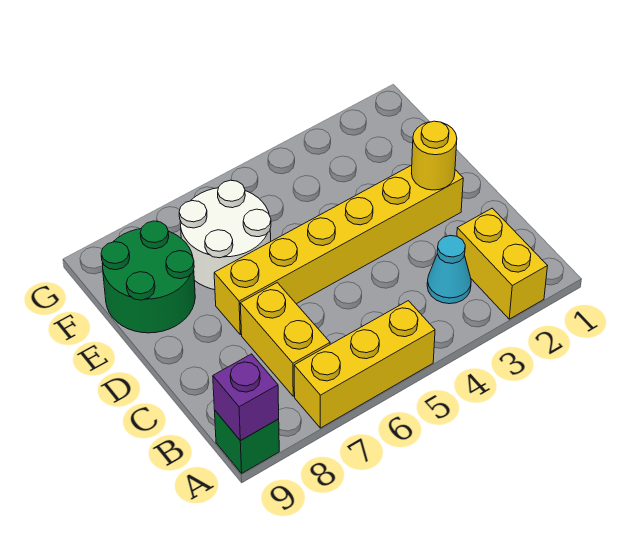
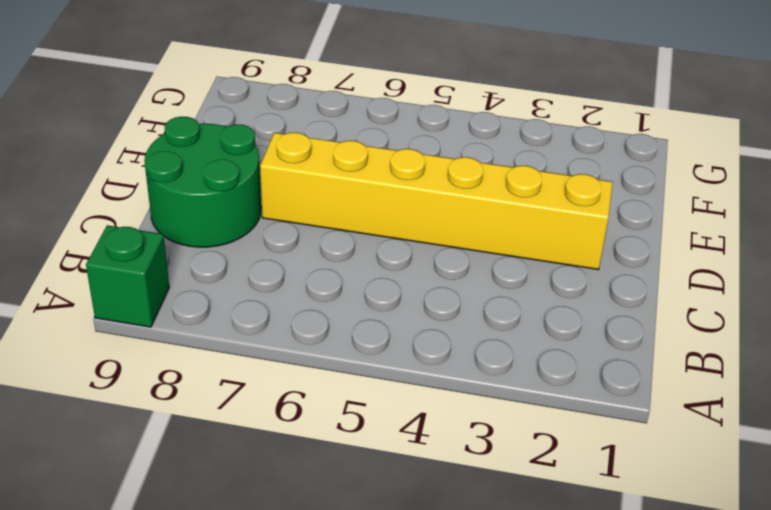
green round brick C8:D9 level 1 -> green round brick E8:F9 level 1
none -> yellow brick A2:B2 level 1
none -> yellow brick A5:A7 level 1

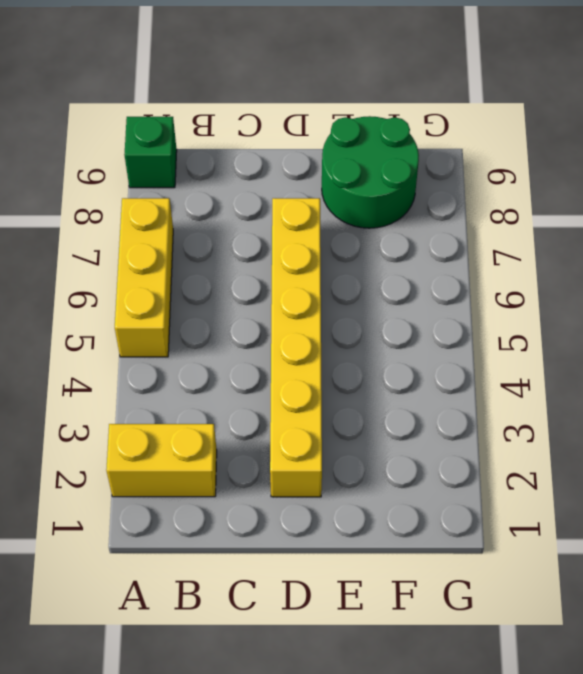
none -> cyan cone B3 level 1
none -> yellow brick B7:C7 level 1

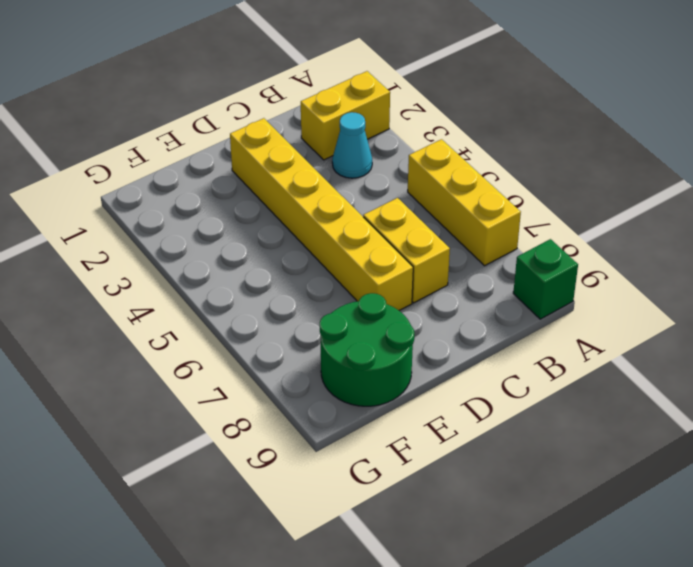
yellow brick C6:C7 level 1 -> yellow brick B7:C7 level 1
none -> white round brick E6:F7 level 1
none -> purple brick A9 level 2

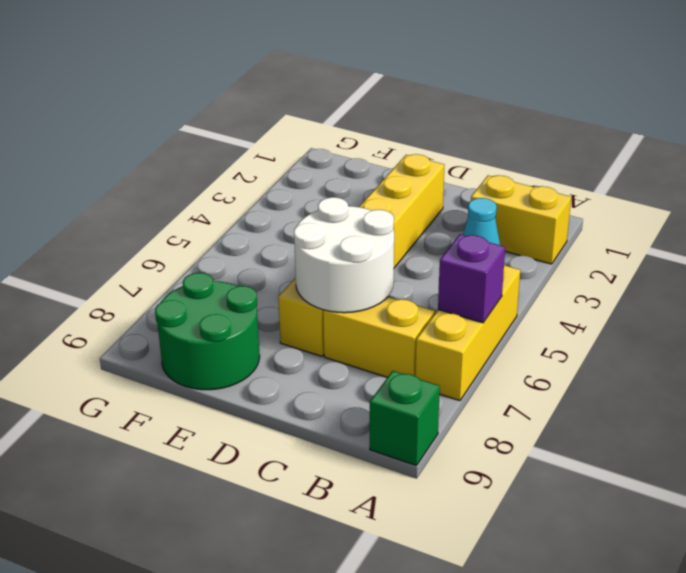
purple brick A6 level 2 -> purple brick A9 level 2
white round brick C6:D7 level 2 -> white round brick E6:F7 level 1
none -> yellow round brick D2 level 2

